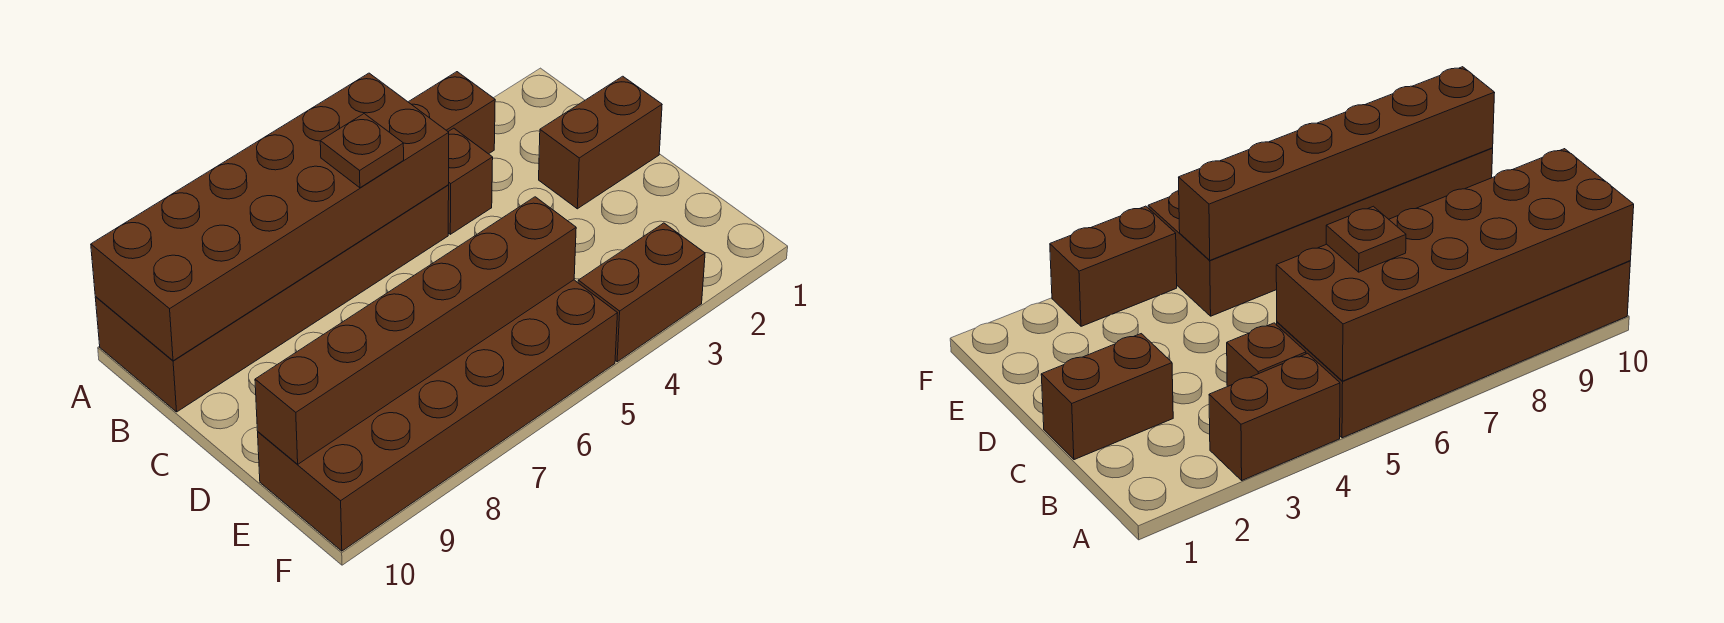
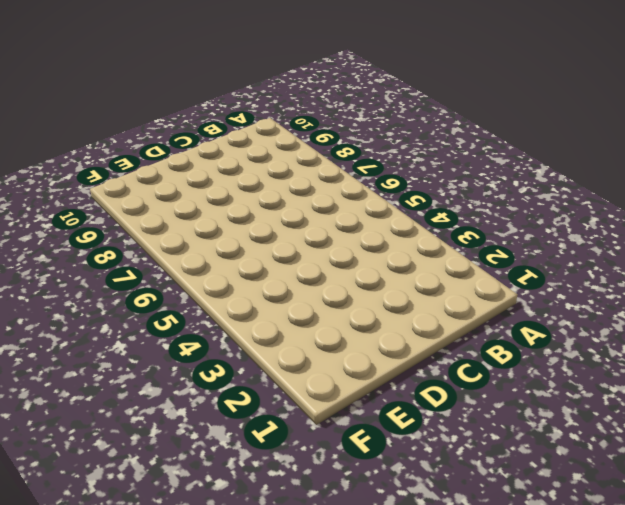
none -> brown brick A3:A4 level 1
none -> brown brick A5:B10 level 1

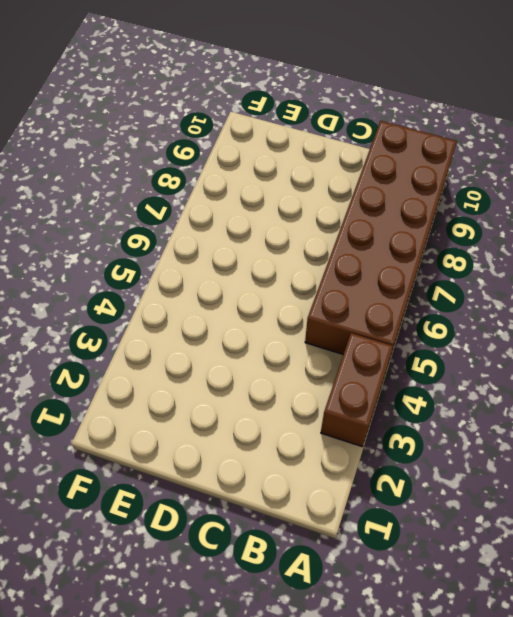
none -> brown brick B4 level 1
none -> brown brick C1:C2 level 1

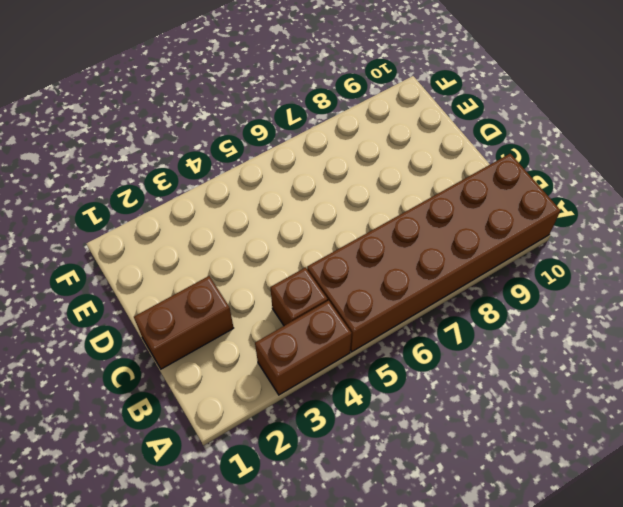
none -> brown brick E5:F10 level 1
none -> brown brick F3:F4 level 1

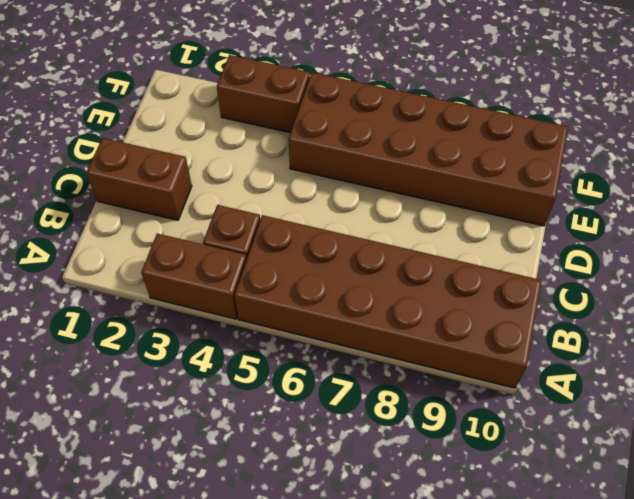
none -> brown brick A5:B10 level 2
none -> brown brick E5:E10 level 2

